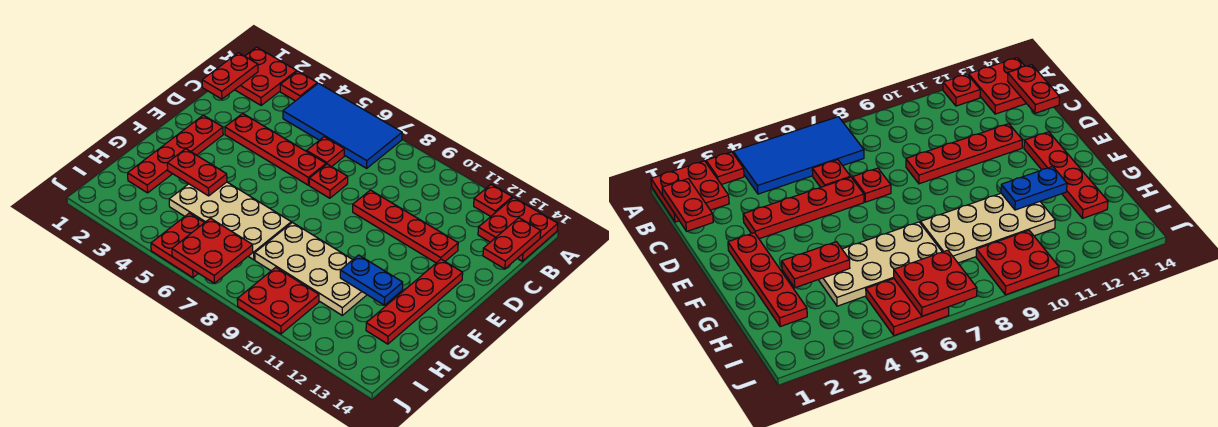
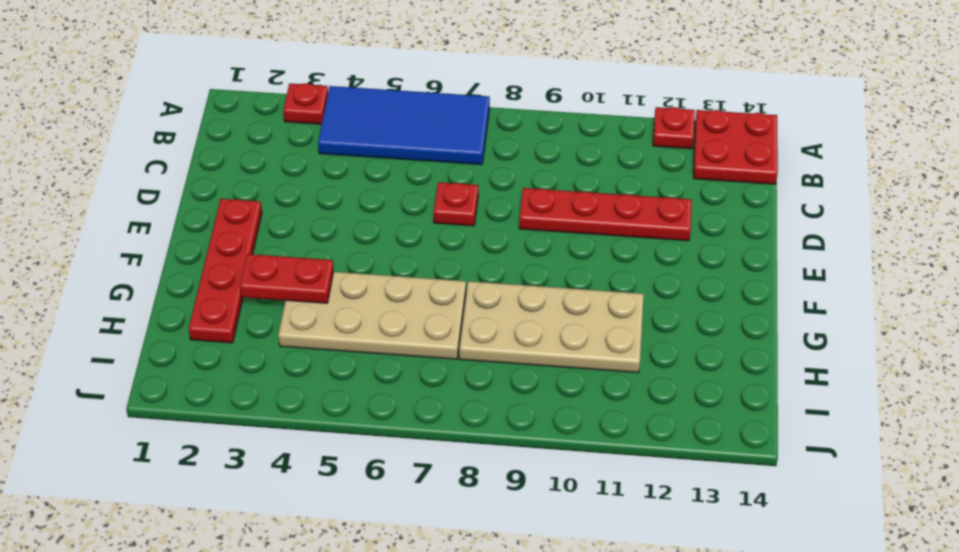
none -> red plate A1:B2 level 1
none -> red plate C6 level 1
none -> red plate D3:D6 level 1

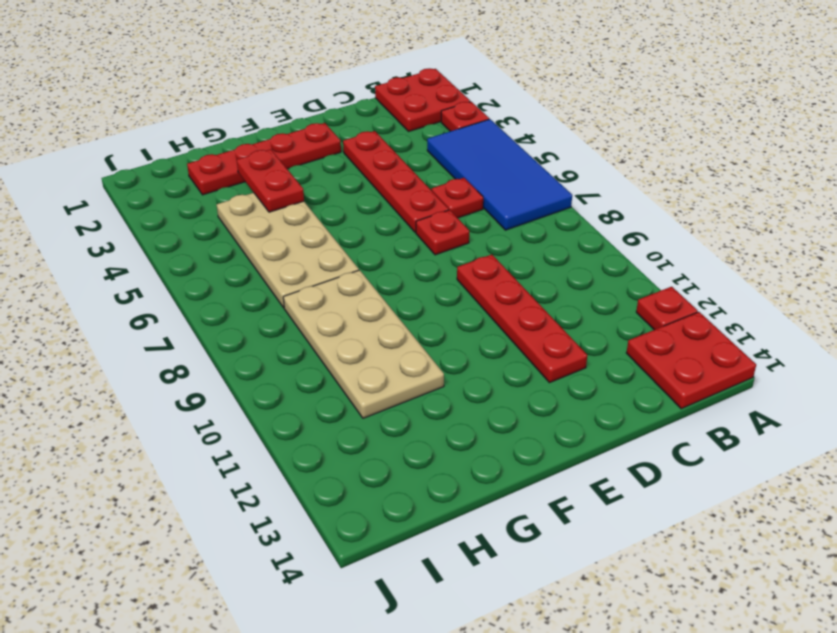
none -> red plate E13:H13 level 1
none -> red plate I5:J6 level 1
none -> red plate I9:J10 level 1

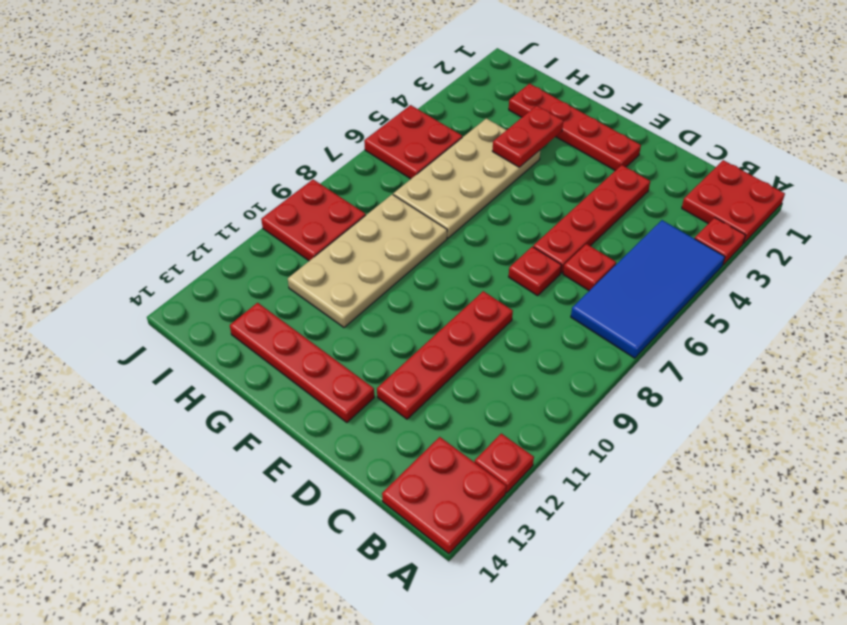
none -> red plate B1:C1 level 2
none -> red plate B14:C14 level 2
none -> blue plate G11:G12 level 2

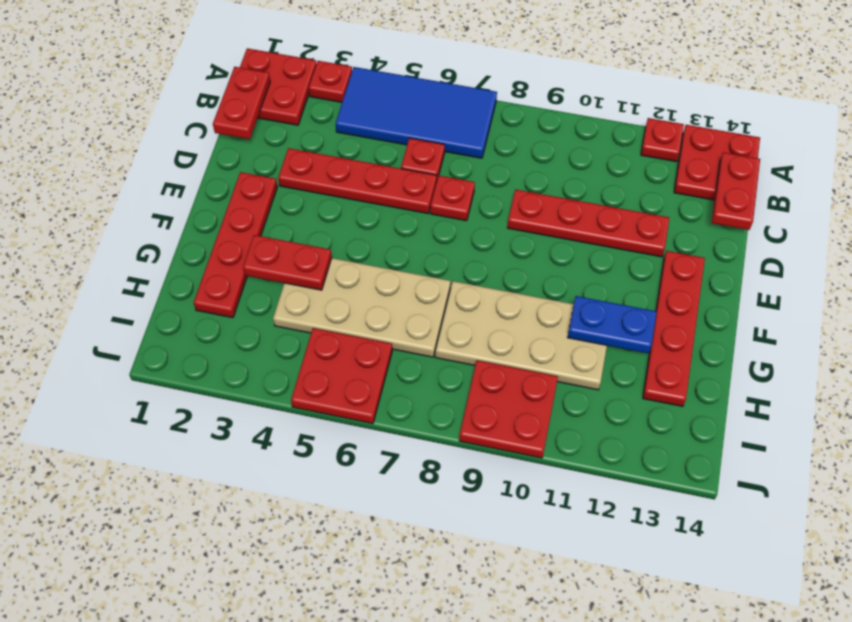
none -> red plate I6:J7 level 2

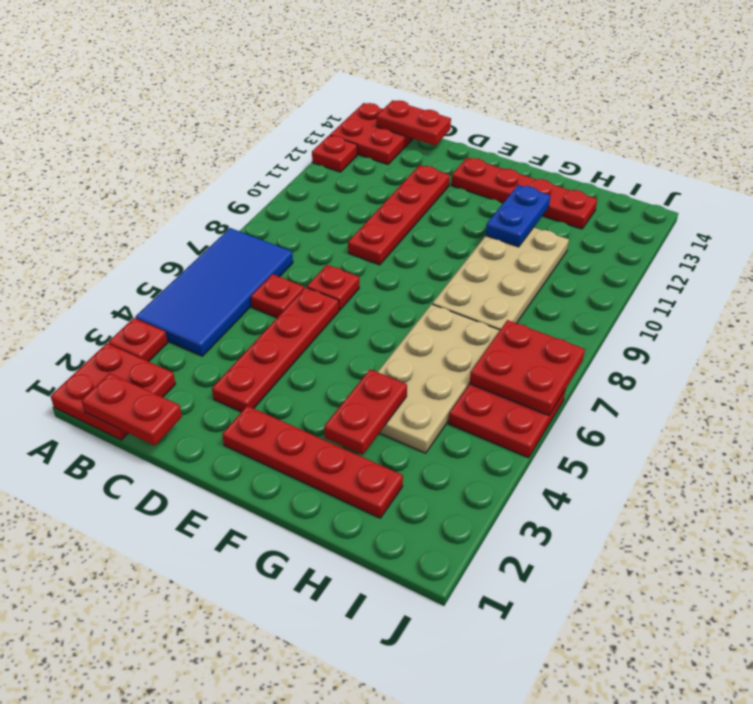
none -> red plate I9:J10 level 1

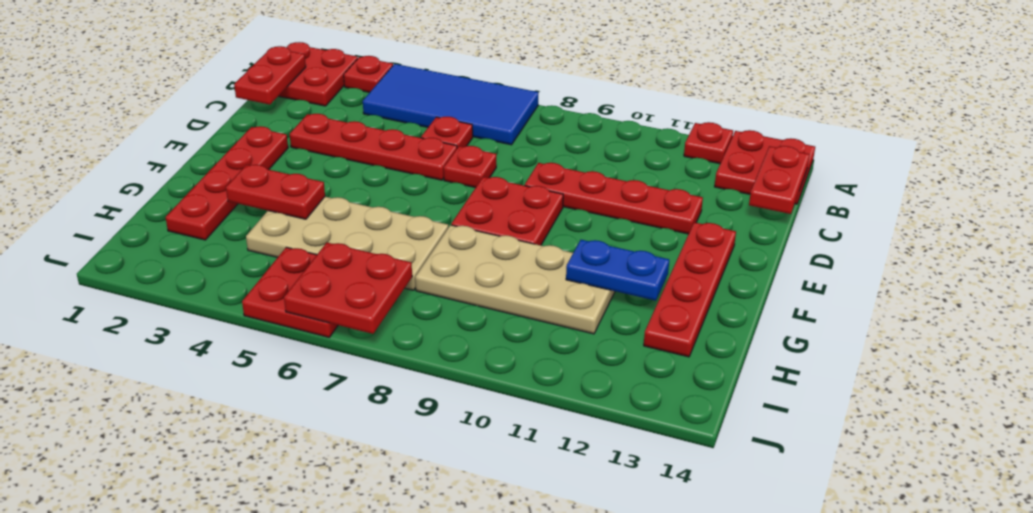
red plate E8:F9 level 1 -> red plate I9:J10 level 1

